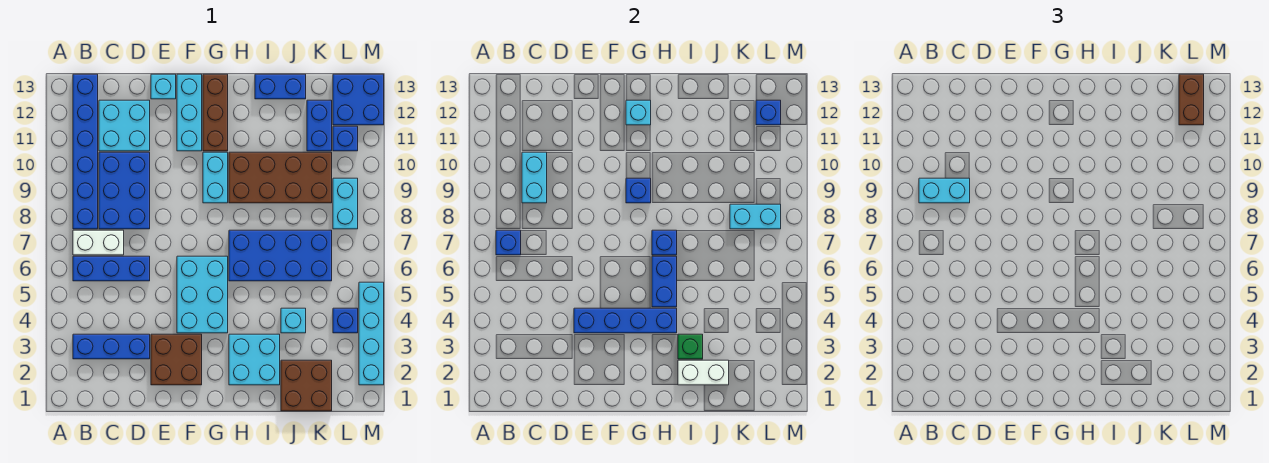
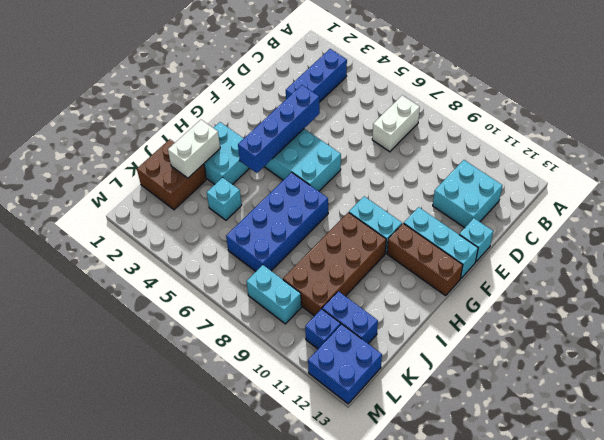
none -> blue brick B6:D6 level 1
none -> blue brick B8:B13 level 1
none -> blue brick C8:D10 level 1
none -> brown brick E2:F3 level 1

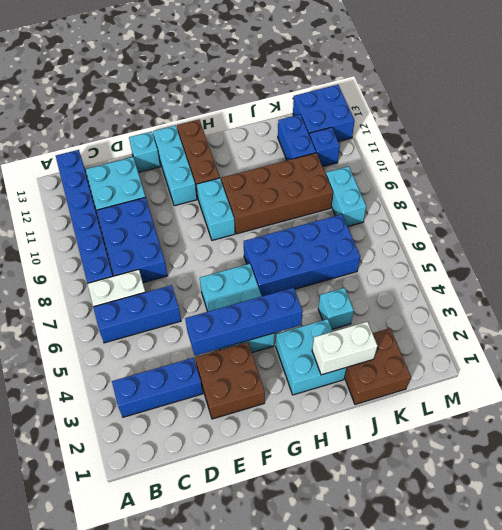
none -> blue brick I13:J13 level 1
none -> blue brick L4 level 1
none -> cyan brick M2:M5 level 1
none -> blue brick B7 level 2

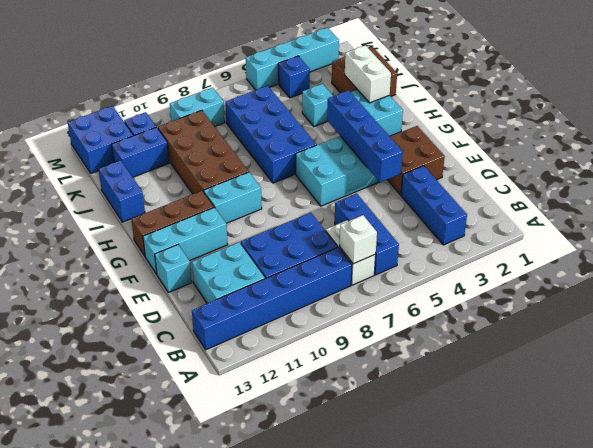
white brick B7 level 2 -> blue brick B7 level 2
none -> cyan brick C9:C10 level 2
none -> blue brick G9 level 2
none -> cyan brick G12 level 2
none -> blue brick H5:H6 level 2

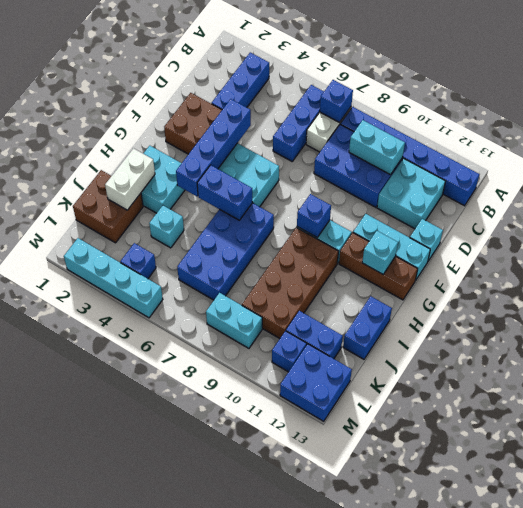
none -> blue brick H7 level 2
none -> green brick I3 level 2
none -> cyan brick K8:L8 level 2
none -> blue brick L12 level 2

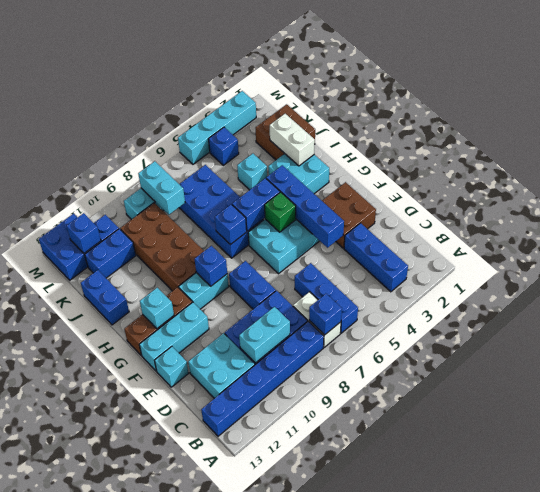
blue brick E8:F8 level 1 -> none
green brick G5 level 2 -> green brick I3 level 2
none -> cyan brick B9:C9 level 3
none -> brown brick L12:L13 level 3

